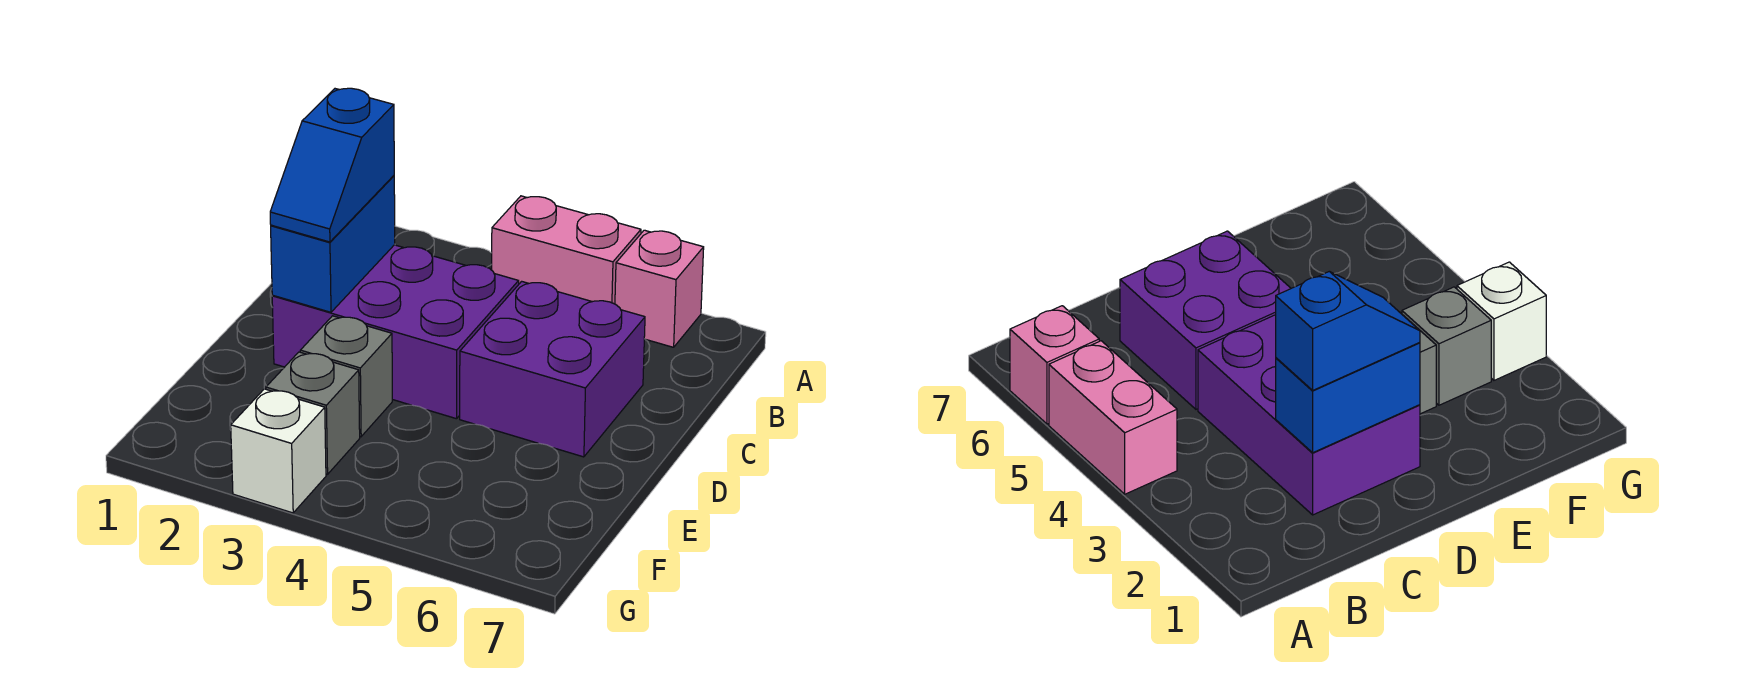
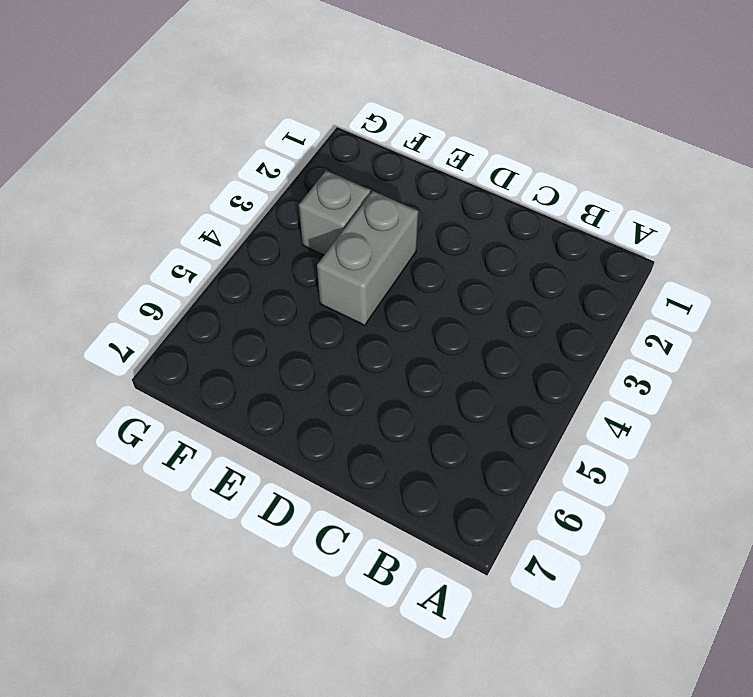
grey brick E3:E4 level 1 -> grey brick E3 level 1
none -> pink brick A4:A5 level 1
none -> pink brick A6 level 1

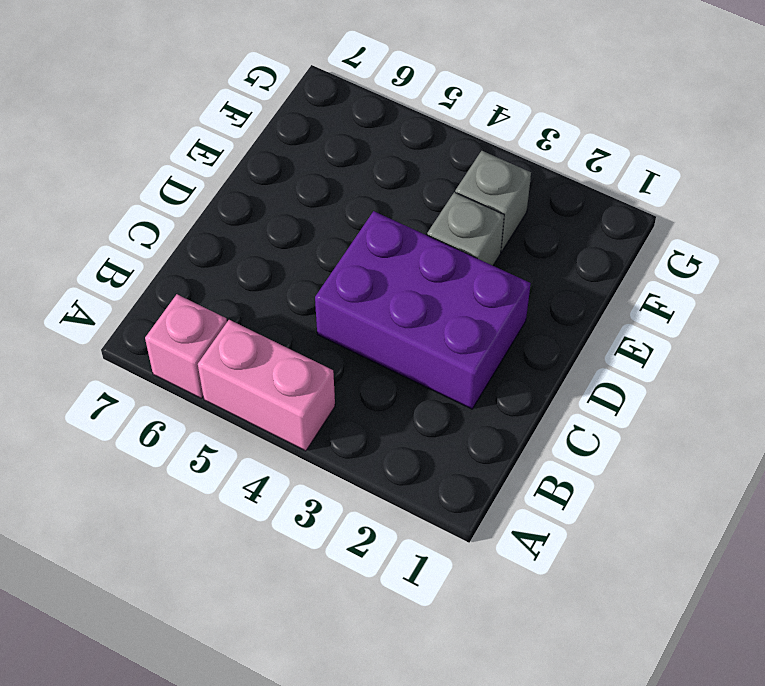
none -> purple brick C5:D6 level 1
none -> white brick G3 level 1

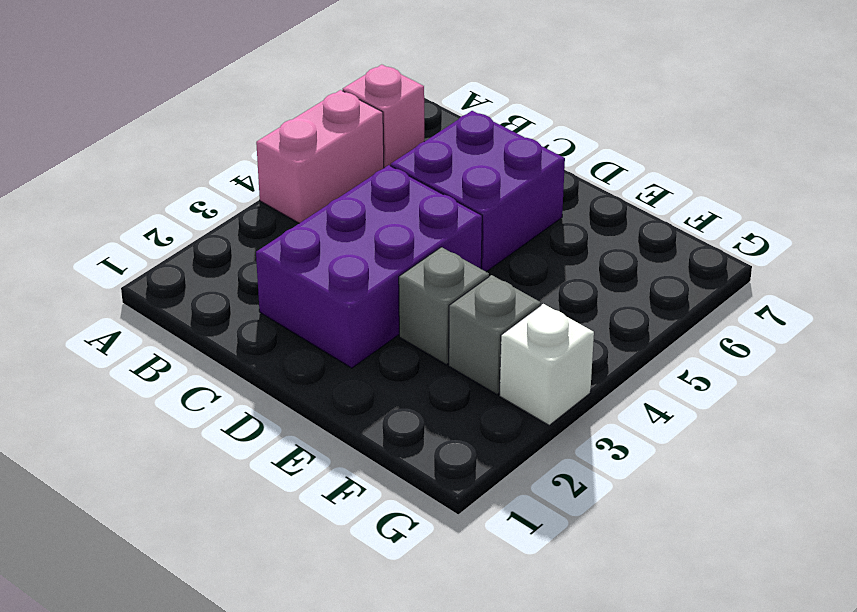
none -> blue brick C2:D2 level 2
none -> blue slope C2:D2 level 3 top C

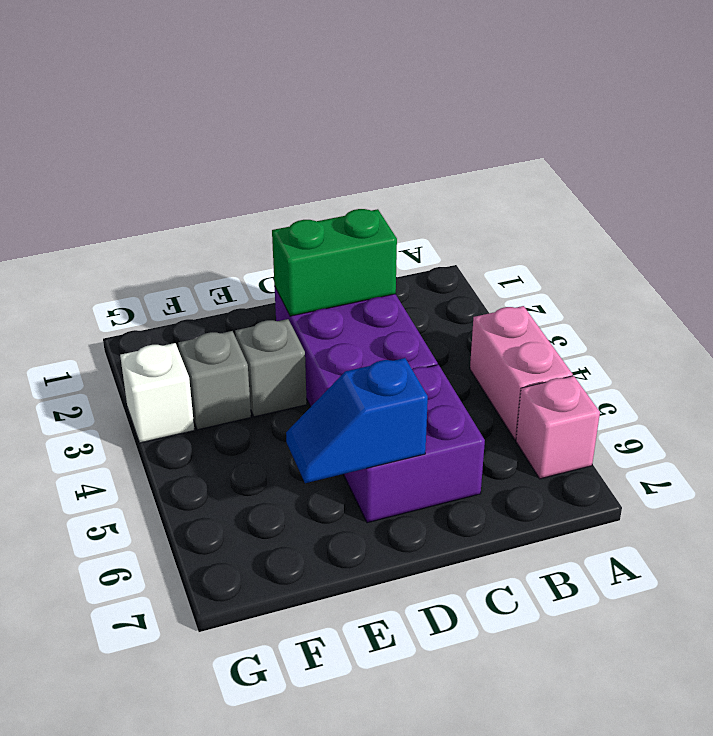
green brick C2:D2 level 2 -> blue brick C2:D2 level 2
blue slope D6:E6 level 2 top D -> blue slope C2:D2 level 3 top C

